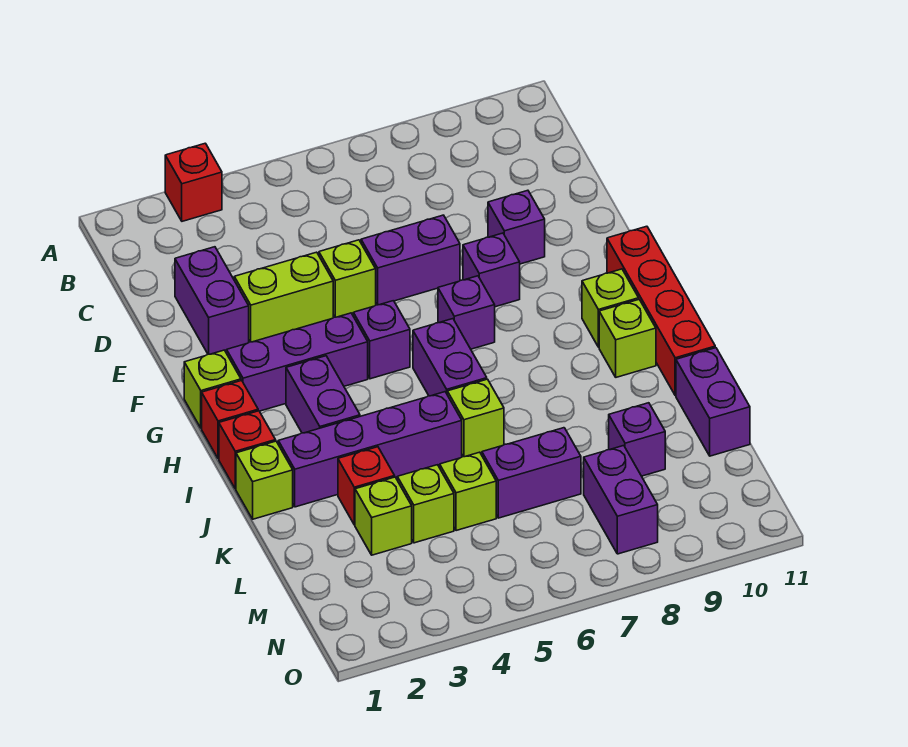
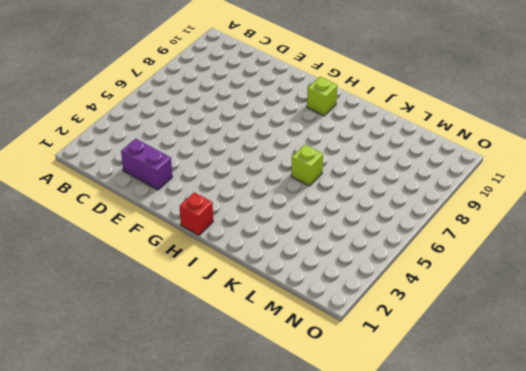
none -> red brick A3 level 1
none -> lime brick E3:E4 level 1
none -> lime brick E5 level 1

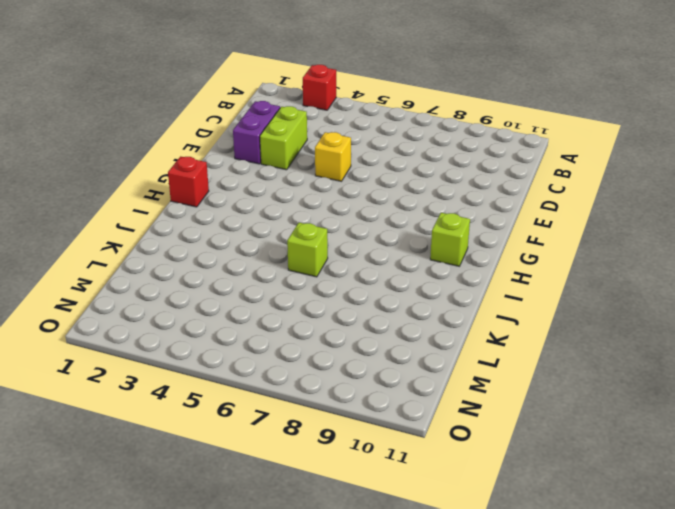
lime brick D3:E3 level 1 -> lime brick E3:E4 level 1
yellow brick E5 level 1 -> lime brick E5 level 1
none -> purple brick E6:E7 level 1
none -> purple brick E9 level 1
none -> purple brick F8 level 1

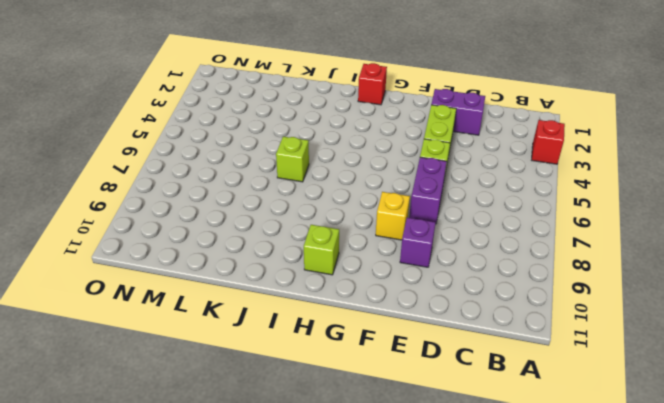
yellow brick F8 level 1 -> purple brick F8 level 1
none -> lime brick G1 level 1
none -> purple brick G2:G4 level 1
none -> purple brick G5 level 1

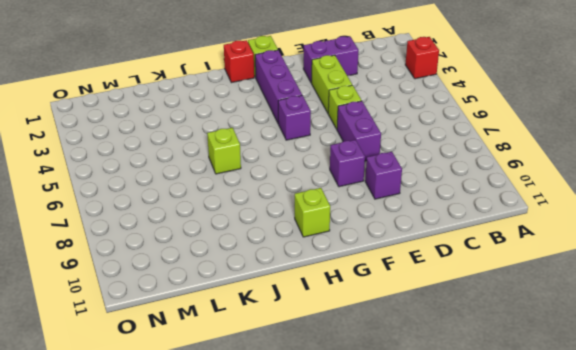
none -> purple brick G7 level 1
none -> red brick G11:J11 level 1
none -> purple brick H3:I3 level 1

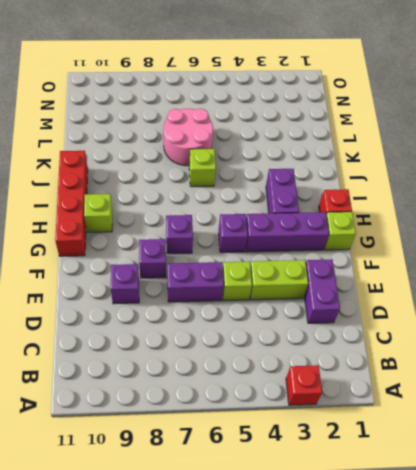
pink round brick K6:L7 level 1 -> purple brick L6:L7 level 1
none -> purple brick H6:I6 level 1
none -> red brick I1 level 1
none -> lime brick I10 level 1

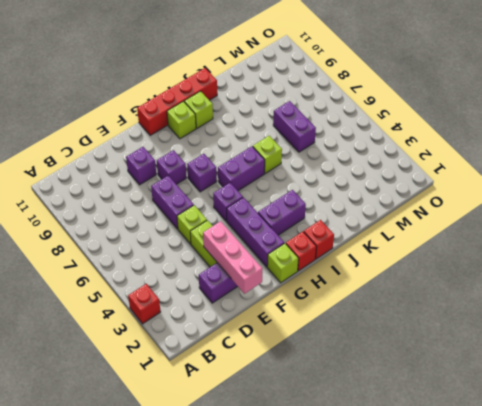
pink brick E1:E3 level 2 -> none
none -> lime brick J1 level 1
none -> purple brick J2:J5 level 1
none -> red brick K3 level 1

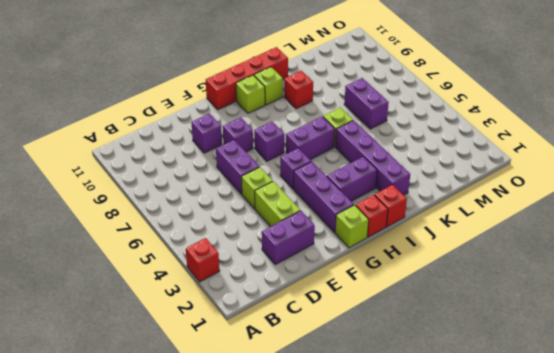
red brick J9 level 1 -> red brick K3 level 1
none -> lime brick J1 level 1
none -> purple brick K11:L11 level 1
none -> lime brick L3 level 1

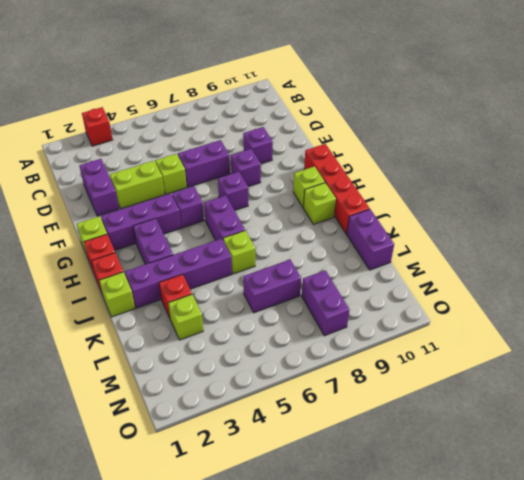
none -> lime brick L4 level 1
none -> lime brick L5 level 1
none -> purple brick L9 level 1

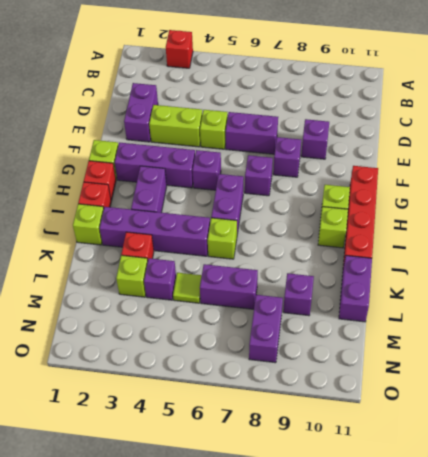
purple brick L4 level 1 -> lime brick L4 level 1
lime tile L5 level 1 -> lime brick L5 level 1

